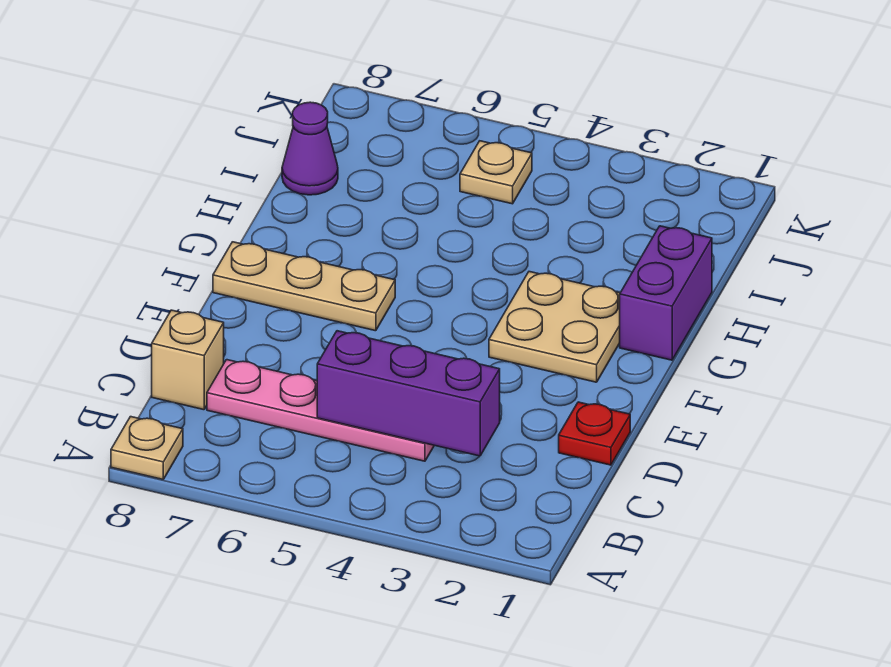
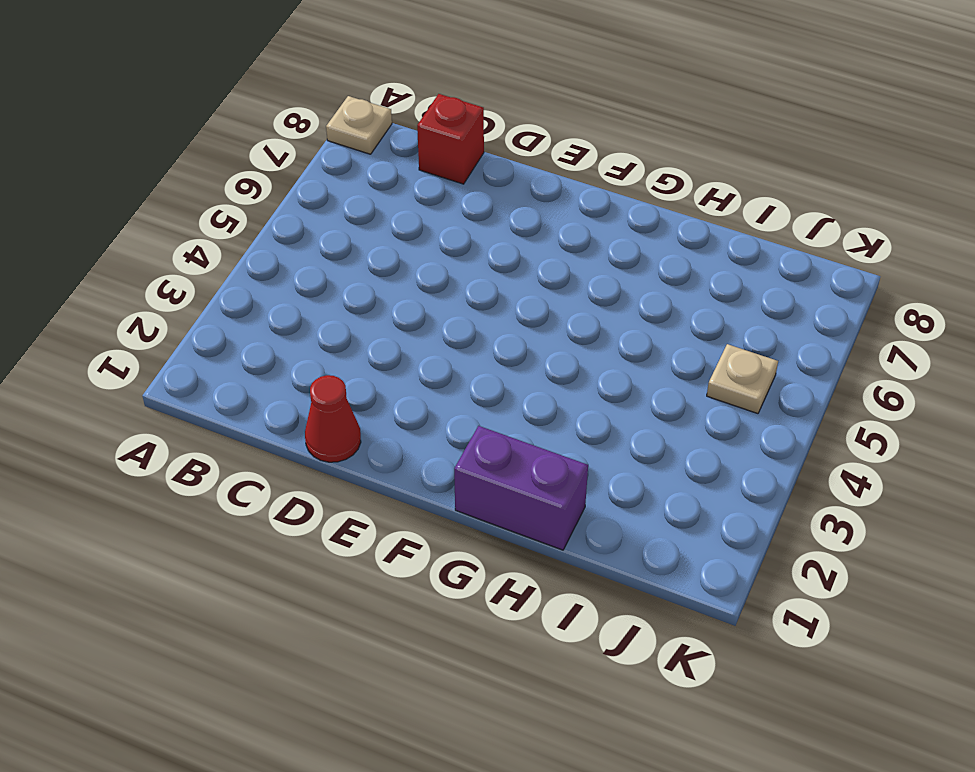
red brick C8 level 1 -> tan brick C8 level 1
red cone D1 level 1 -> red plate D1 level 1
none -> pink plate C4:C7 level 1
none -> tan plate F2:G3 level 1

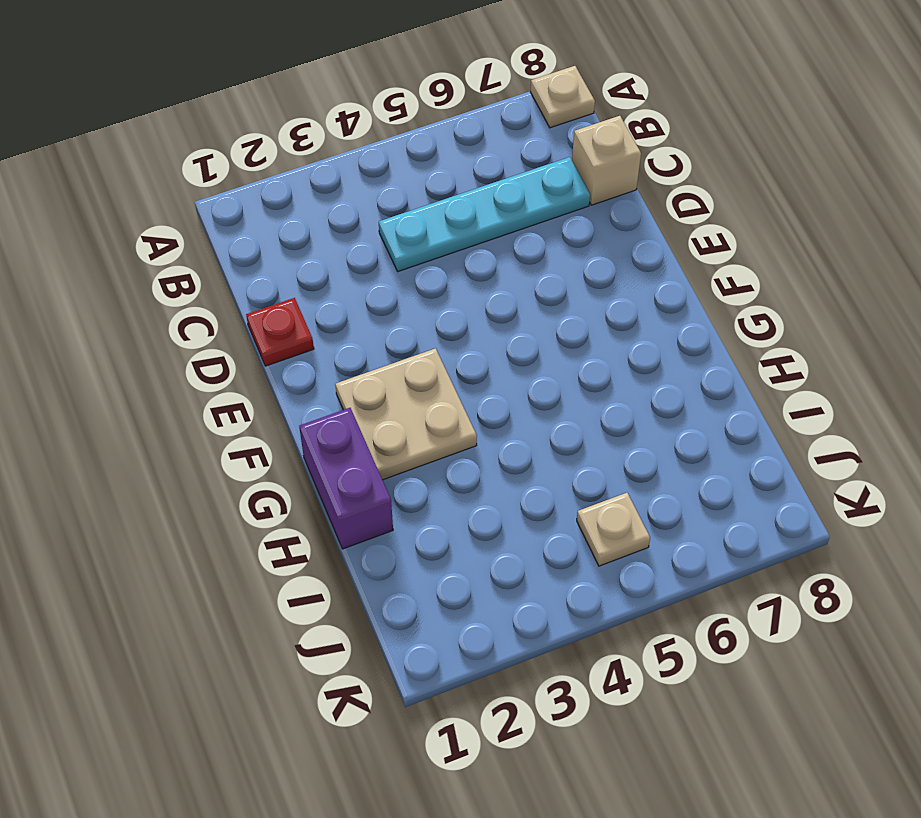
cyan plate C4:C7 level 1 -> pink plate C4:C7 level 1
none -> tan plate F6:F8 level 1
none -> purple cone I8 level 1

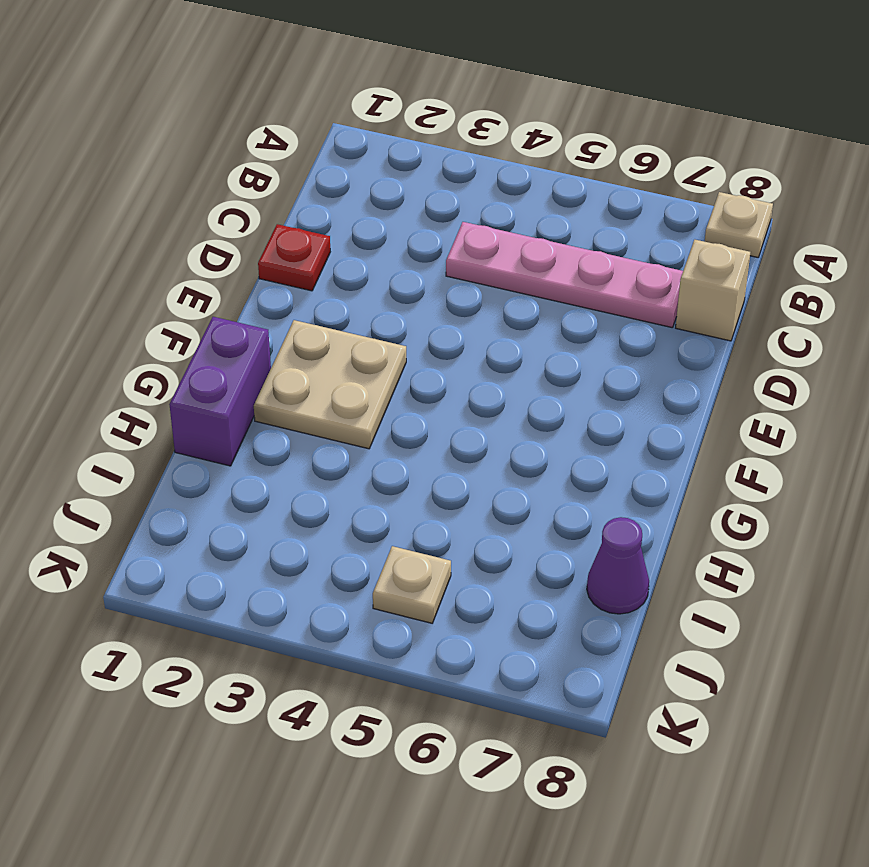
none -> tan plate F6:F8 level 1
none -> purple brick C3:C5 level 2

